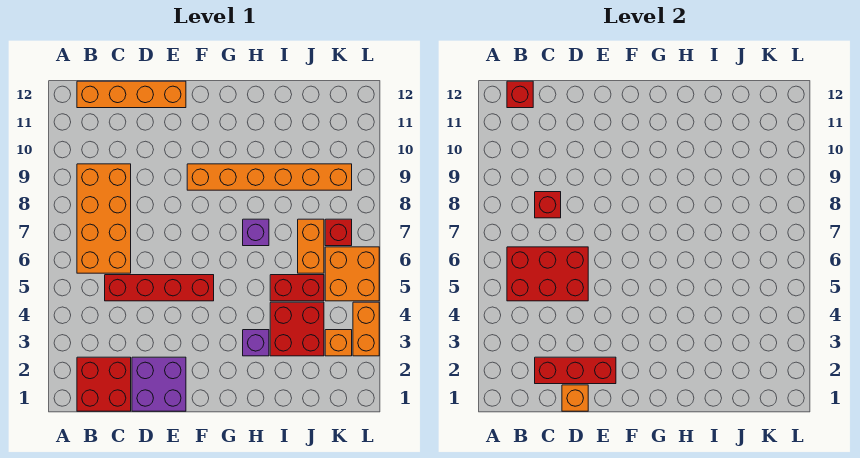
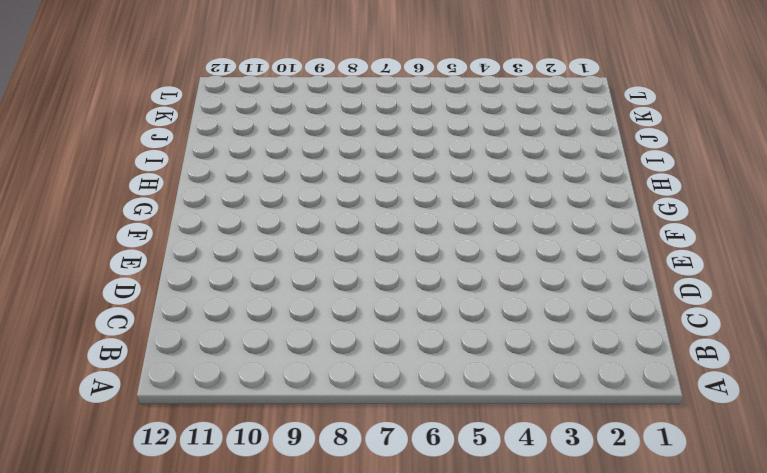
none -> red brick B1:C2 level 1
none -> orange brick B6:C9 level 1
none -> orange brick B12:E12 level 1

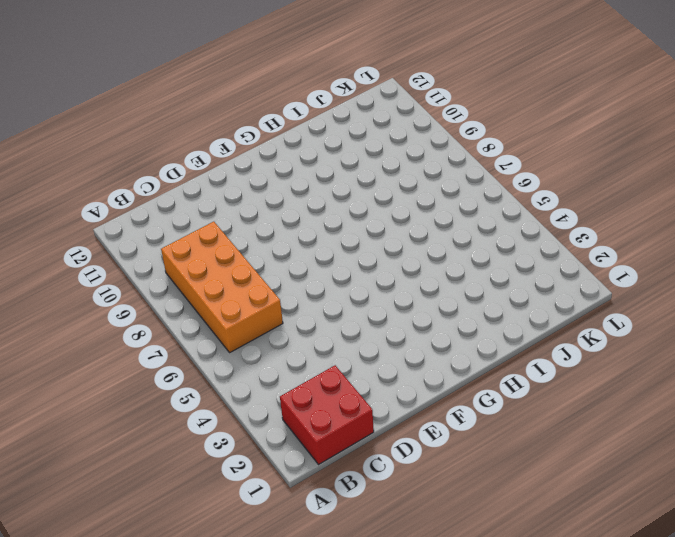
none -> orange brick B12:E12 level 1
none -> red brick C5:F5 level 1
none -> purple brick D1:E2 level 1

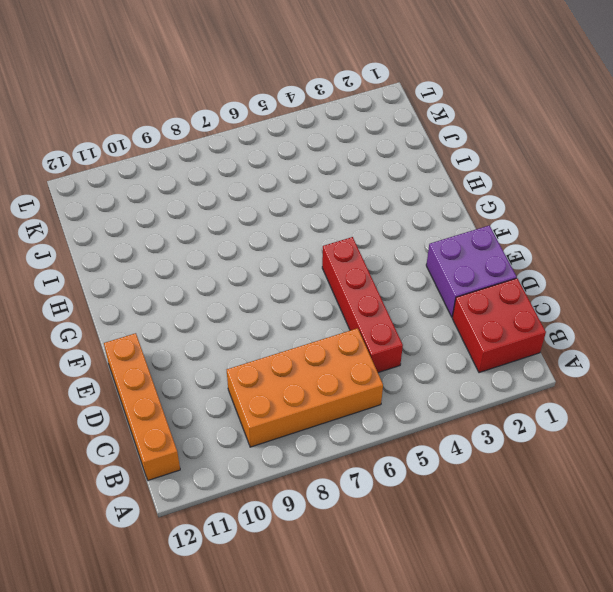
none -> orange brick F9:K9 level 1
none -> purple brick H3 level 1
none -> purple brick H7 level 1

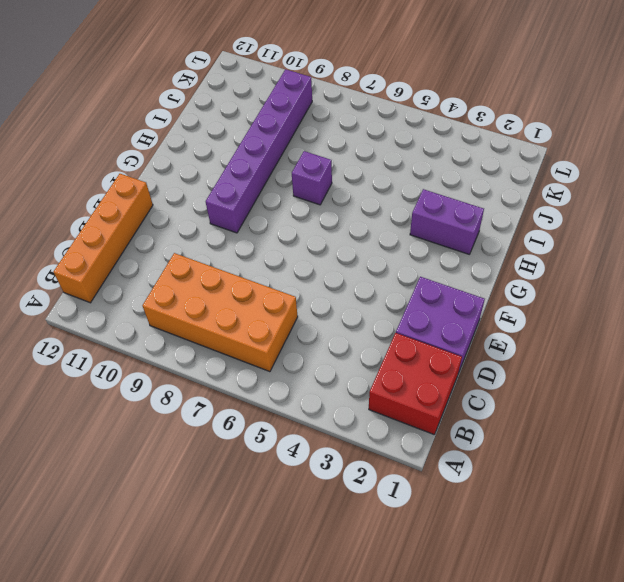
purple brick F9:K9 level 1 -> orange brick F9:K9 level 1
purple brick H2:H3 level 1 -> purple brick H3 level 1
none -> red brick C5:F5 level 1
none -> red brick I3:J4 level 1
none -> red brick I5:J5 level 1

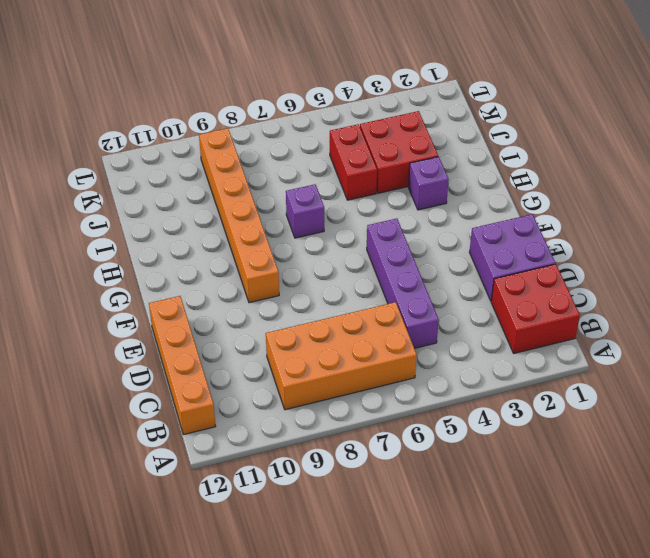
purple brick C5:F5 level 1 -> red brick C5:F5 level 1
none -> orange brick J6:J7 level 1
none -> orange brick K3 level 1
none -> orange brick K5:L6 level 1

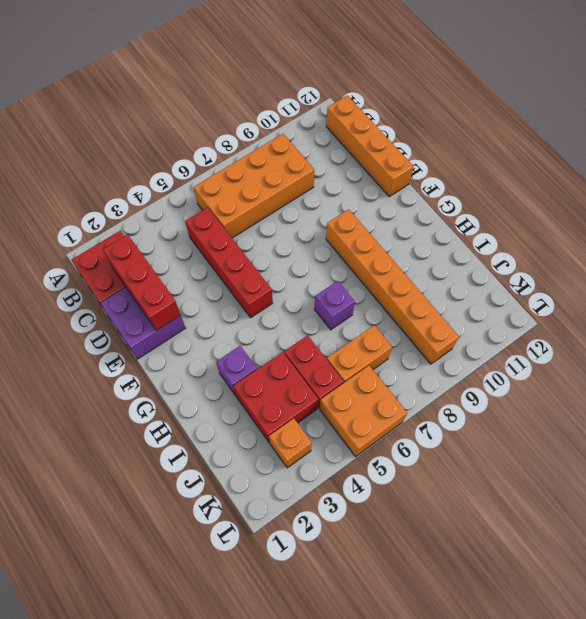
none -> red brick K7 level 1
none -> orange brick L3:L4 level 1
none -> red brick B5:D6 level 2

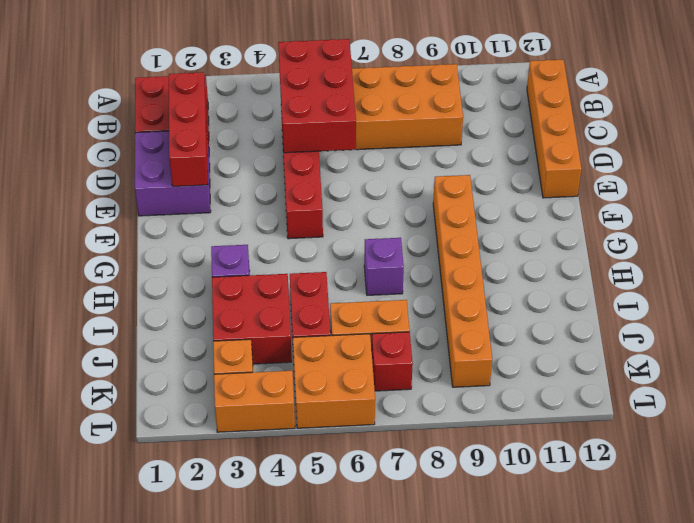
none -> red brick B12 level 2
none -> red brick C8 level 2
none -> orange brick D1 level 2

